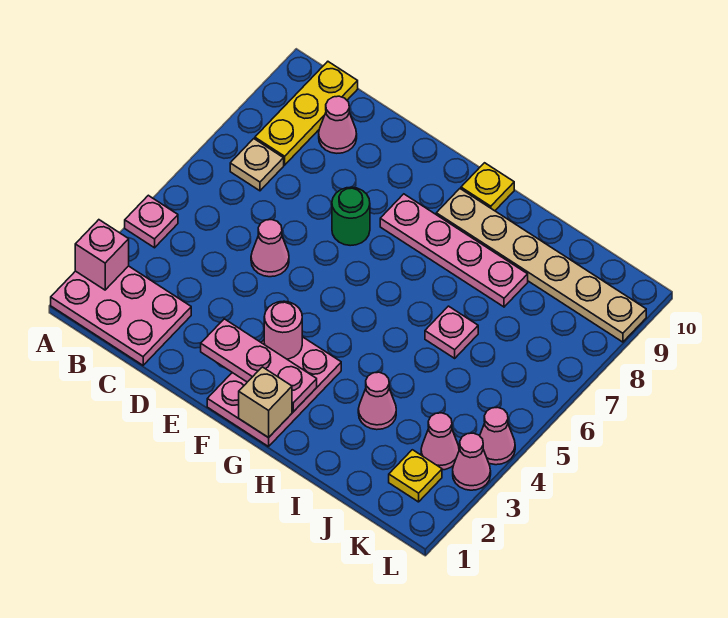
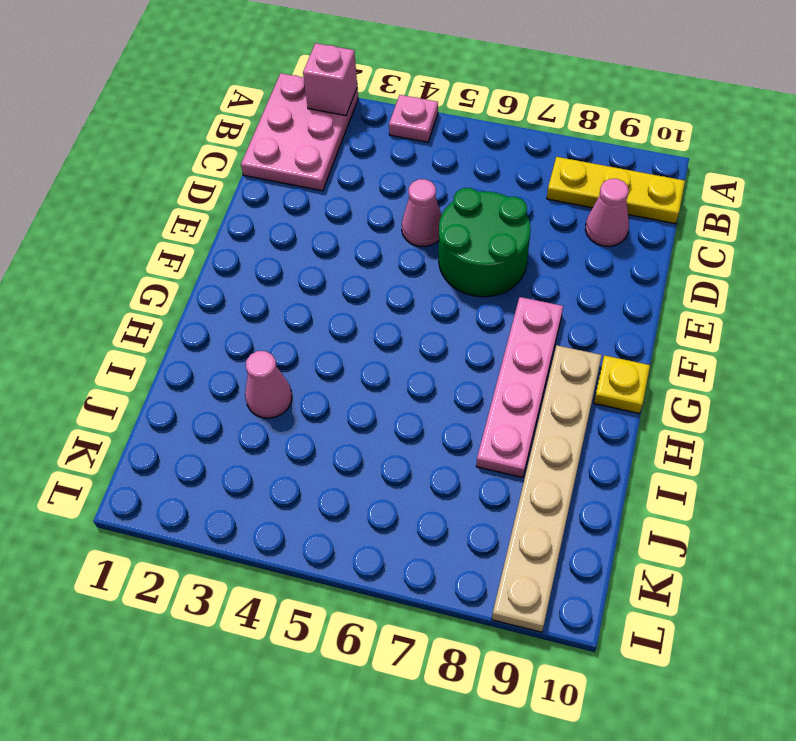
green round brick D6:E7 level 1 -> green round brick E7 level 1
none -> tan plate B7 level 1
none -> pink plate F1:G3 level 1
none -> pink plate I6 level 1

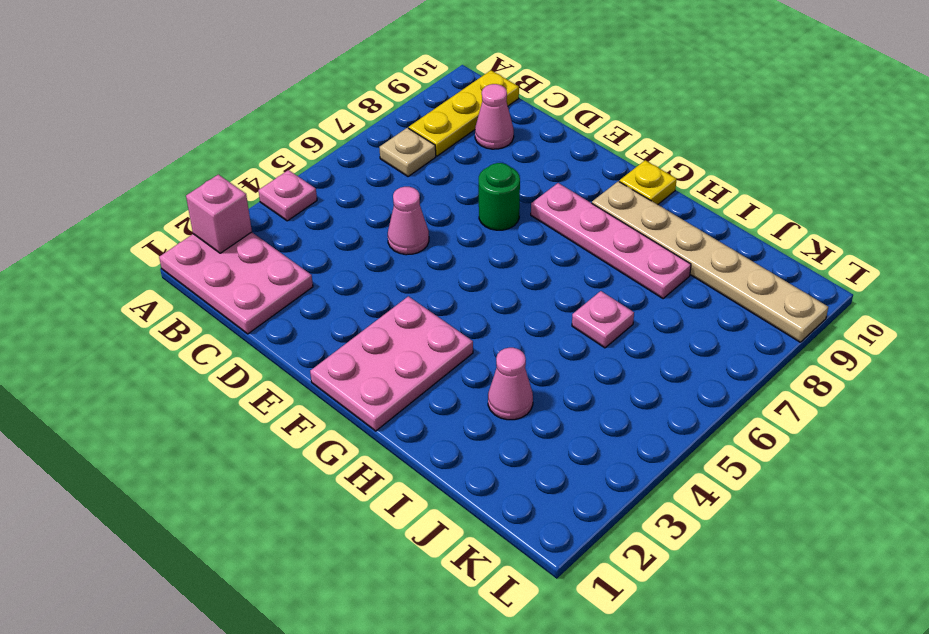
none -> yellow plate K2 level 1
none -> pink cone K3 level 1
none -> pink cone L3 level 1

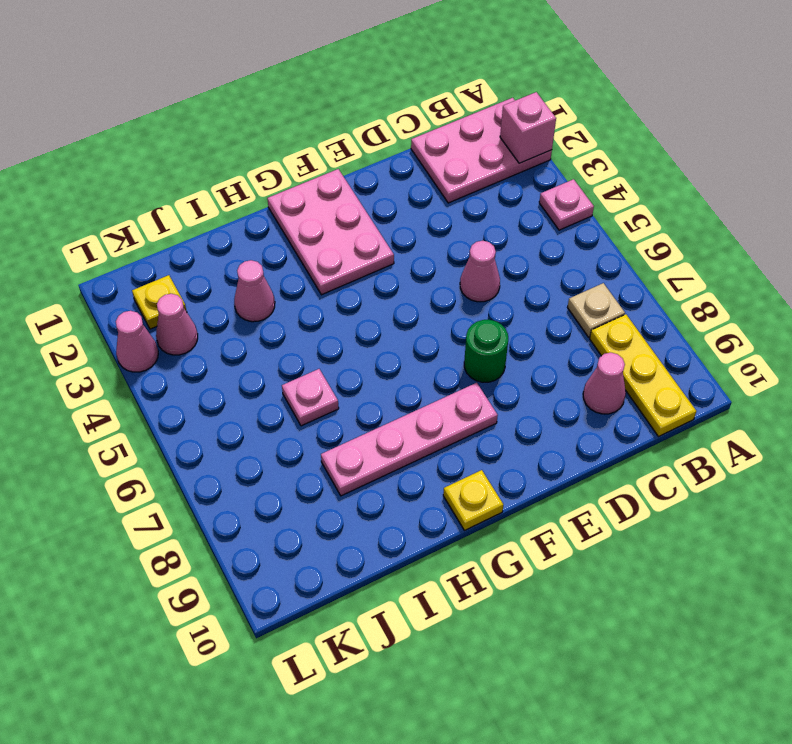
none -> tan plate G9:L9 level 1
none -> pink cone L4 level 1
none -> pink plate E2:G2 level 2

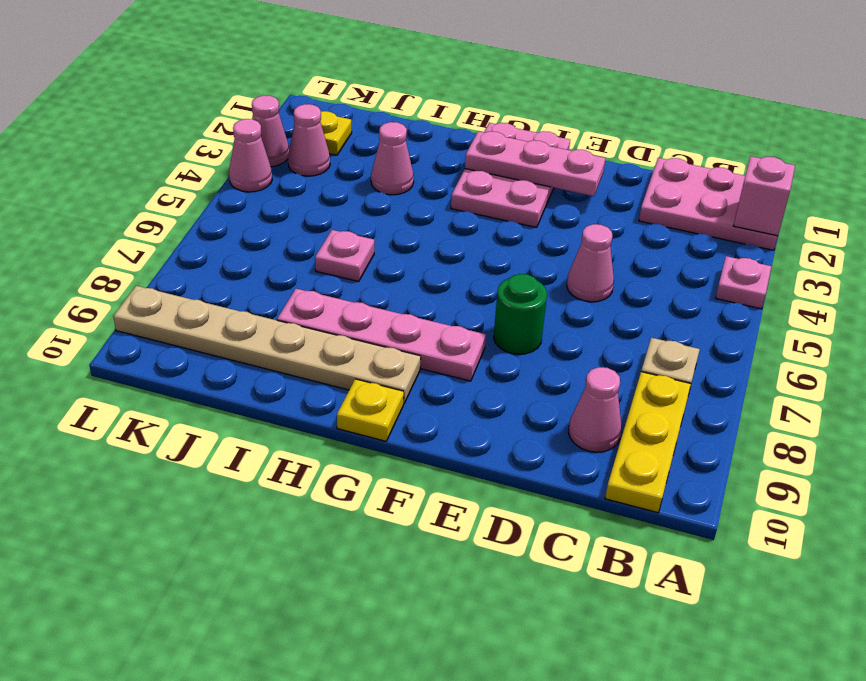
none -> pink round brick F3 level 2
none -> tan brick G1 level 2

